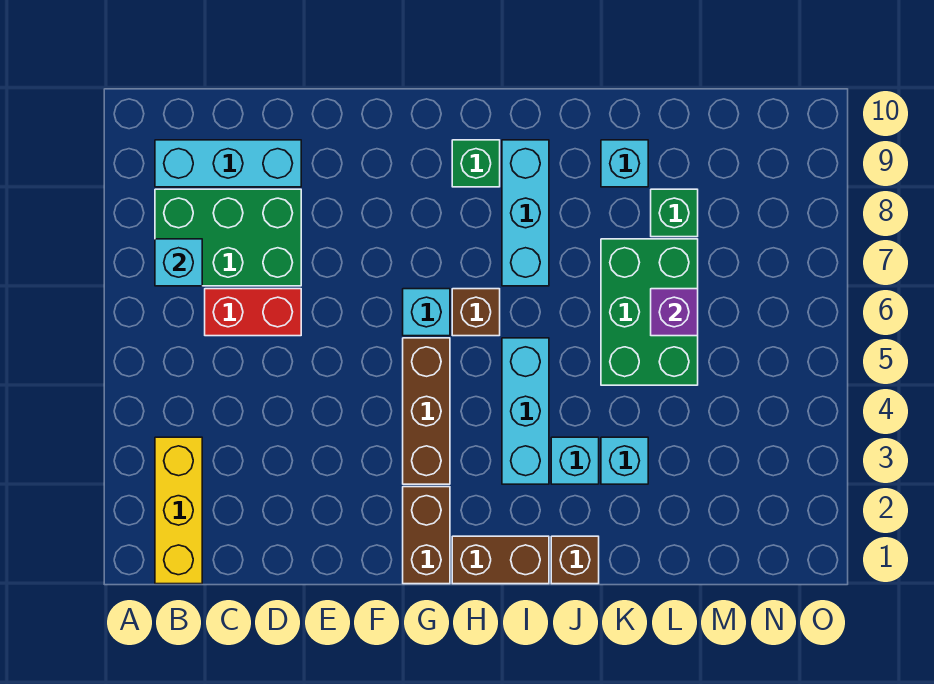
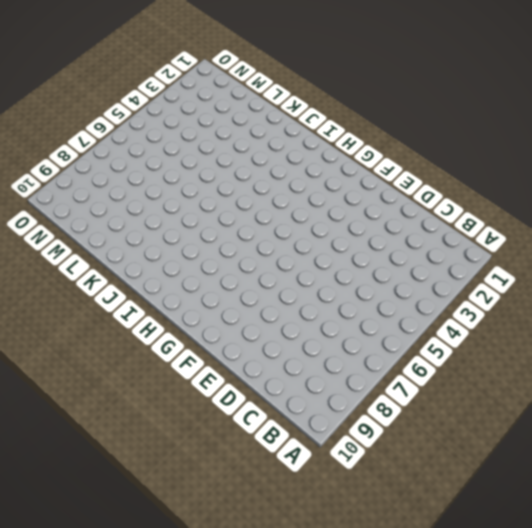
none -> yellow brick B1:B3 level 1
none -> green brick B7:D8 level 1
none -> cyan brick B9:D9 level 1

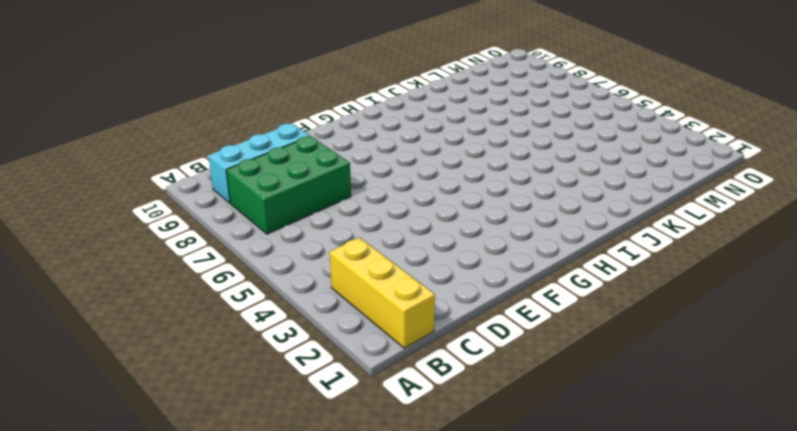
none -> red brick C6:D6 level 1
none -> brown brick G1:G2 level 1
none -> brown brick G3:G5 level 1

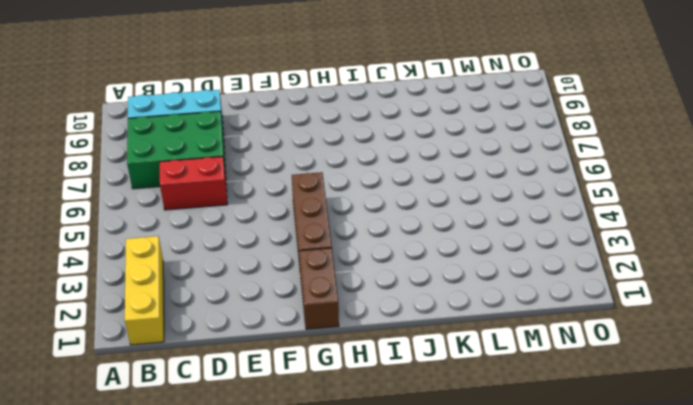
none -> cyan brick G6 level 1
none -> brown brick H1:I1 level 1
none -> brown brick H6 level 1

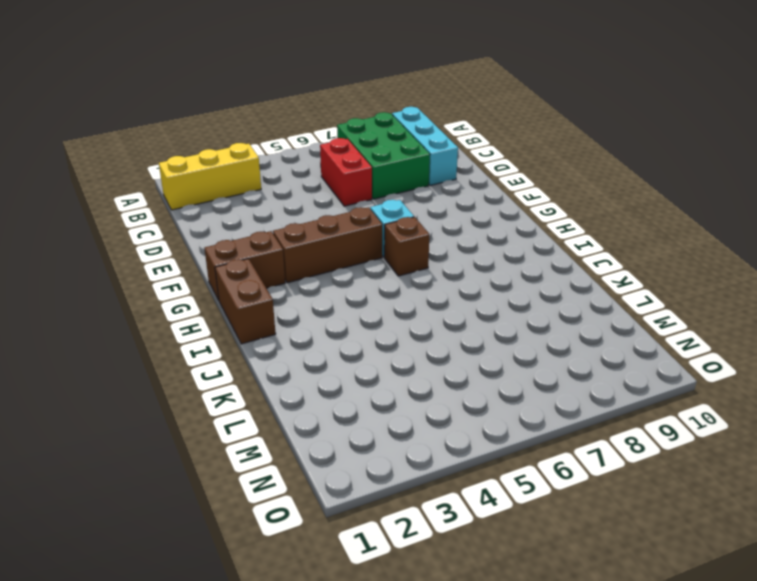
none -> green brick H9 level 1
none -> cyan brick I3:I5 level 1
none -> cyan brick I7:I9 level 1

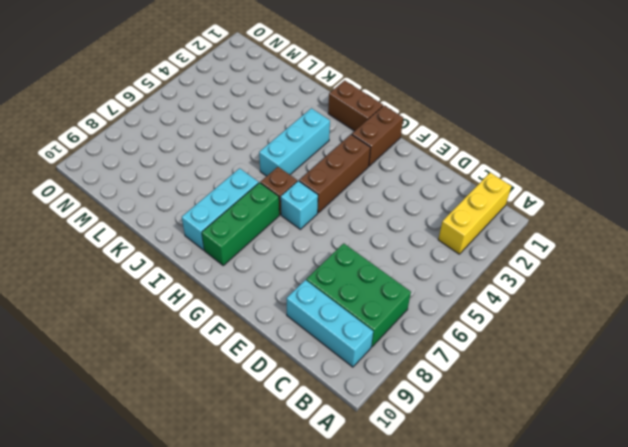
green brick H7:H9 level 1 -> green brick H9 level 1
none -> red brick C6:D6 level 1
none -> brown brick J1 level 1
none -> cyan brick J3 level 1

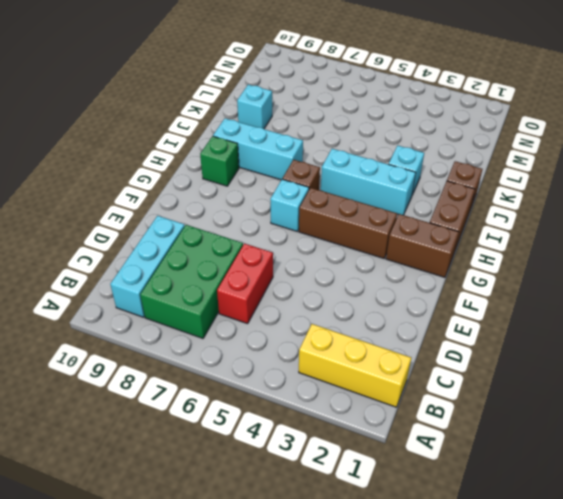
none -> cyan brick K3 level 1
none -> green brick K5:L7 level 1
none -> green brick L8 level 1

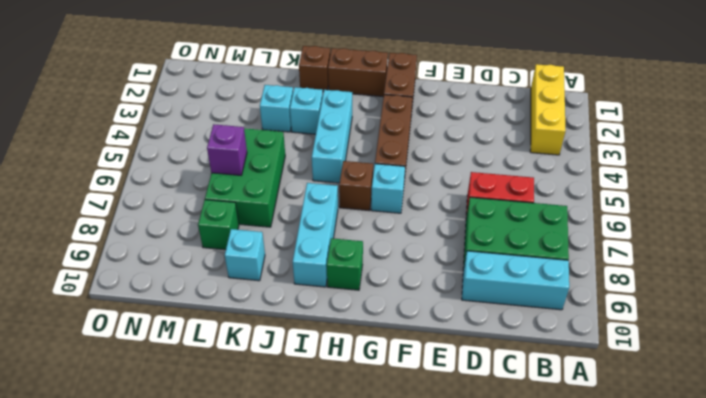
none -> cyan brick B7 level 2

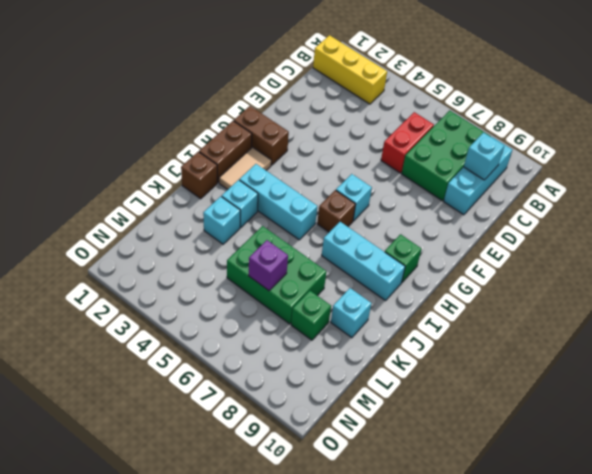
cyan brick C9 level 2 -> cyan brick B7 level 2
tan tile H2:I2 level 1 -> none
none -> brown brick G3:G5 level 1

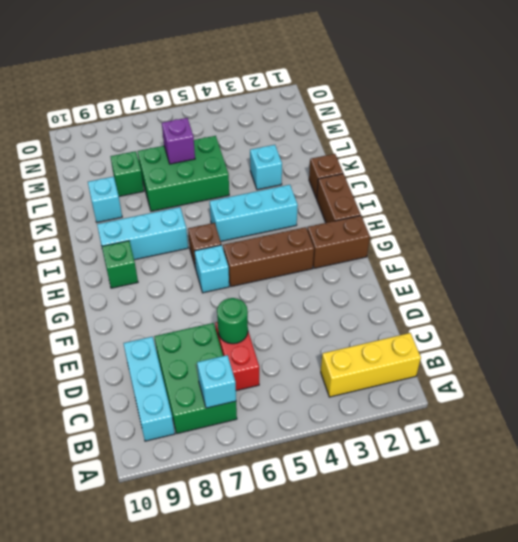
green round brick D6 level 2 -> none
none -> cyan brick J3 level 1

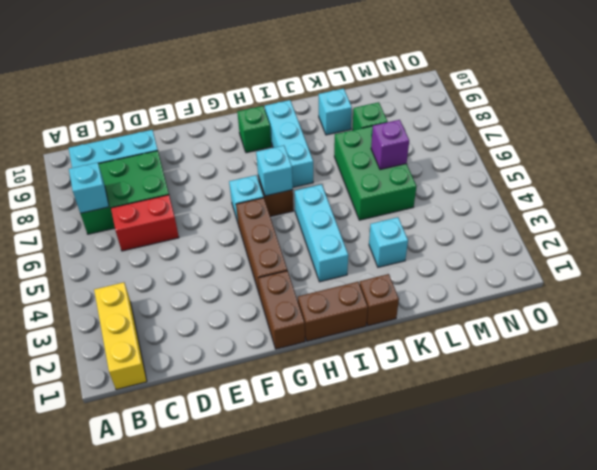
cyan brick H6 level 2 -> cyan brick J3 level 1

